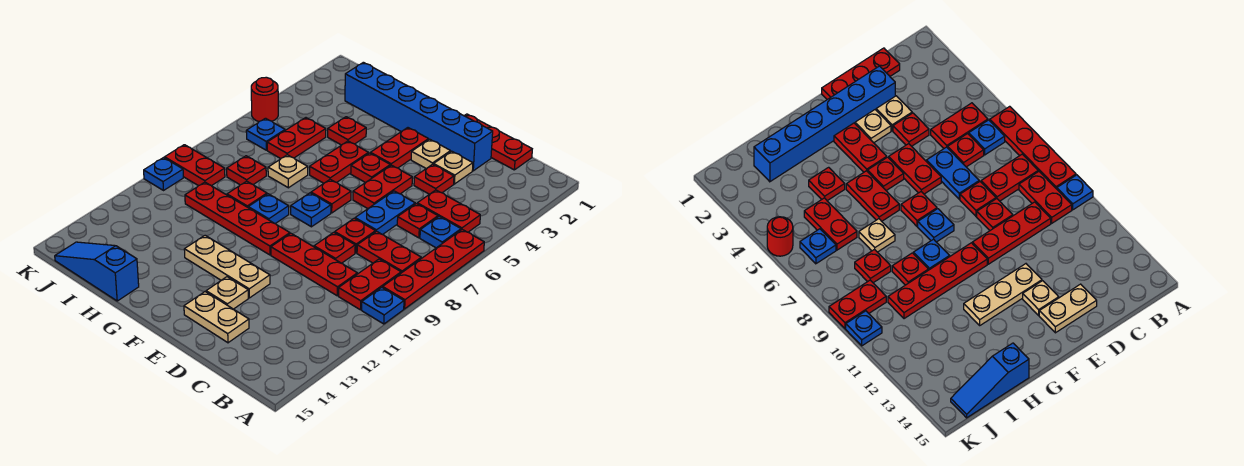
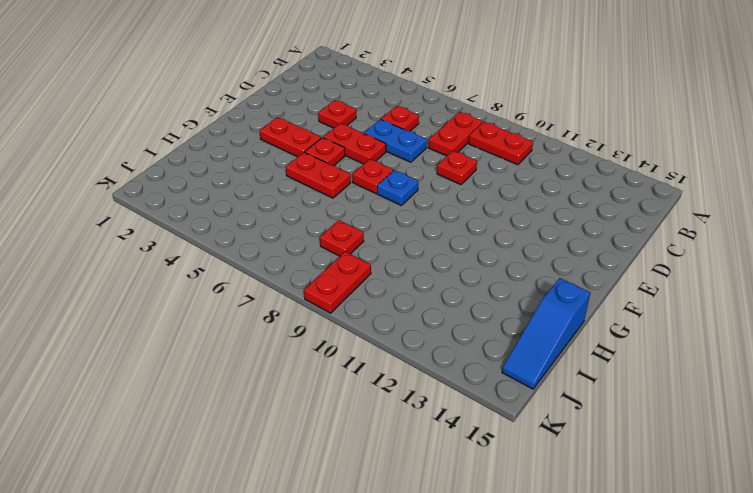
none -> red plate A6:A9 level 1
none -> blue plate A10 level 1
none -> red plate B5:C5 level 1
none -> blue plate B6 level 1

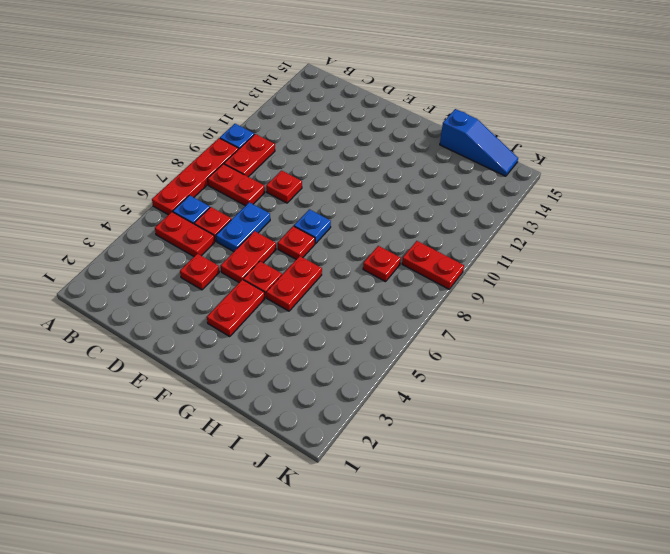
none -> red plate C1:E1 level 1
none -> red plate C10:E10 level 1
none -> blue brick D2:I2 level 1
none -> tan plate D3 level 1

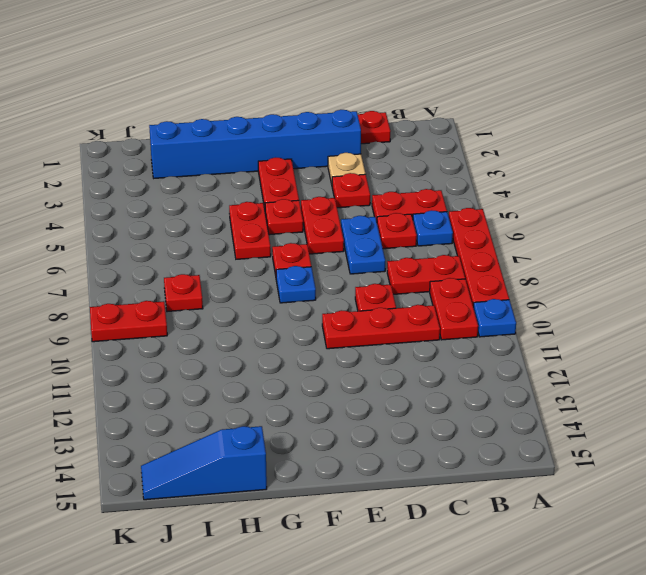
none -> red plate D8 level 1
none -> tan plate D14:E14 level 1
none -> tan plate E3 level 1
none -> tan plate E12:G12 level 1

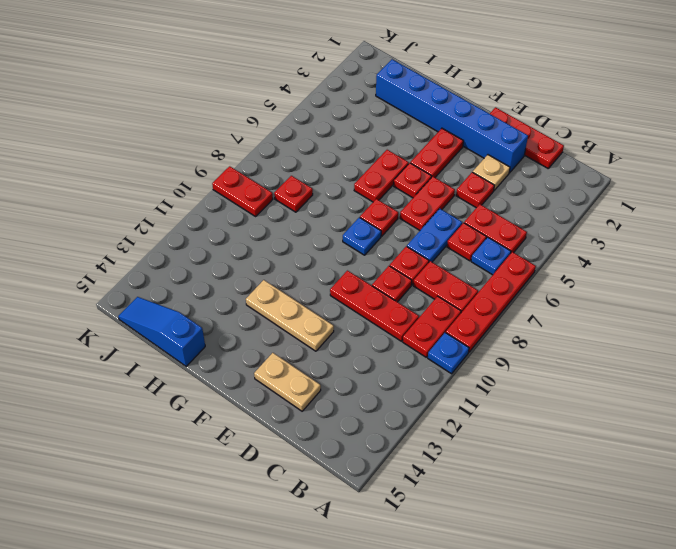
none -> tan plate E3 level 1
none -> tan plate E13 level 1
none -> red plate F10:I10 level 1
none -> blue plate G9 level 1

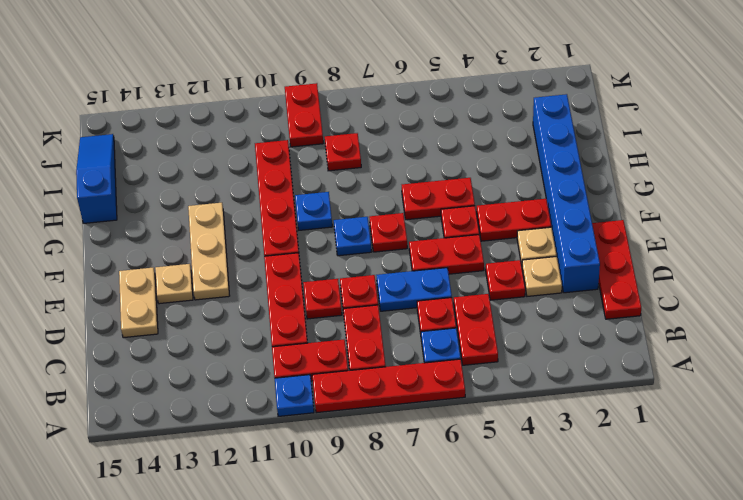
none -> red plate H4 level 1
none -> tan plate H7 level 1
none -> red plate H9 level 1
none -> red plate I5:I6 level 1

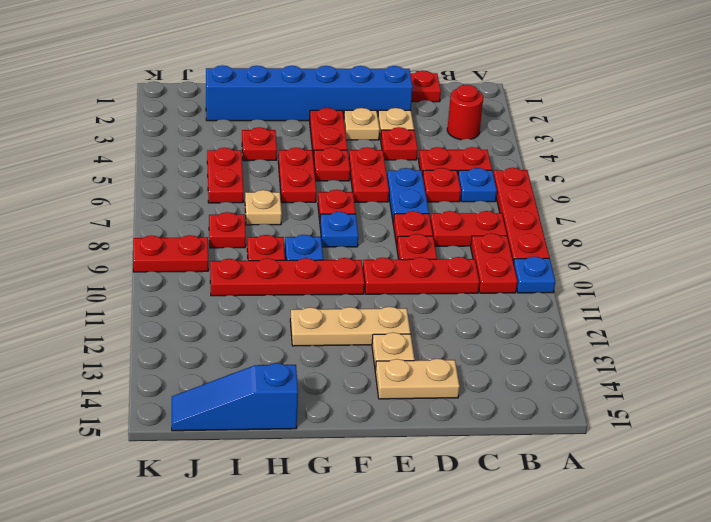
red round brick B3 level 1 -> red round brick K5 level 1
none -> blue plate J6 level 1
none -> blue plate K10 level 1

